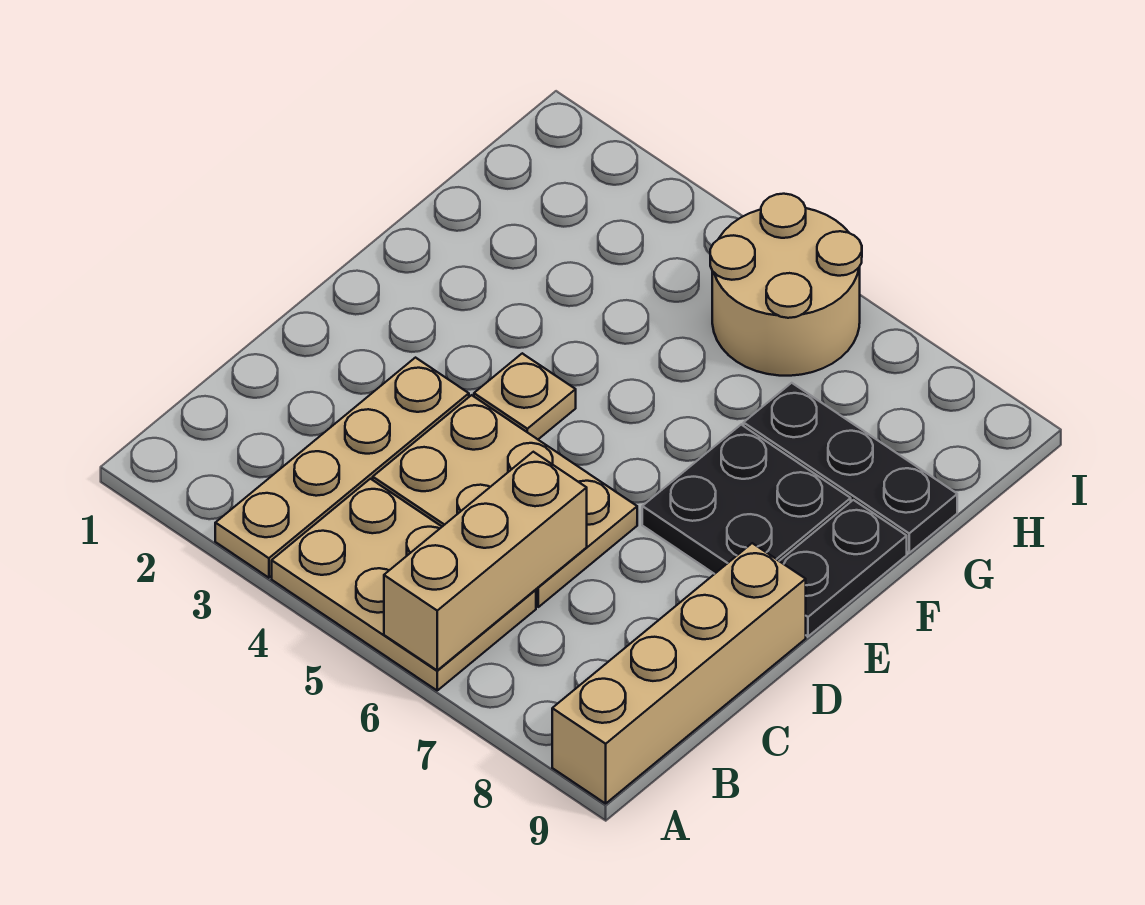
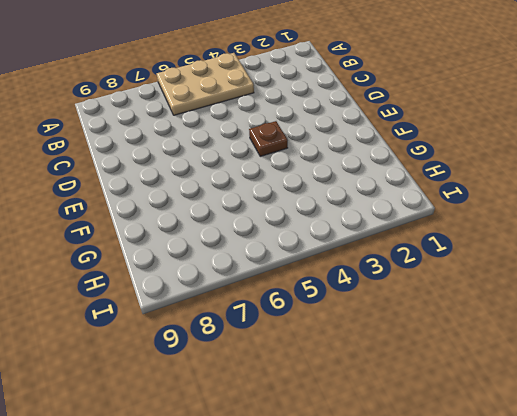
brown plate E4 level 1 -> tan plate E4 level 1
none -> tan plate A3:D3 level 1
none -> tan brick A9:D9 level 1

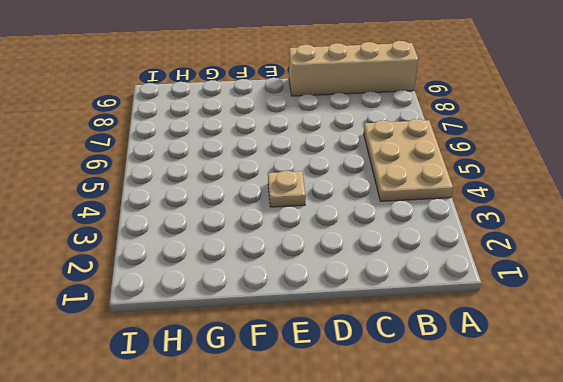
none -> tan plate A3:D3 level 1
none -> tan plate C4:D6 level 1

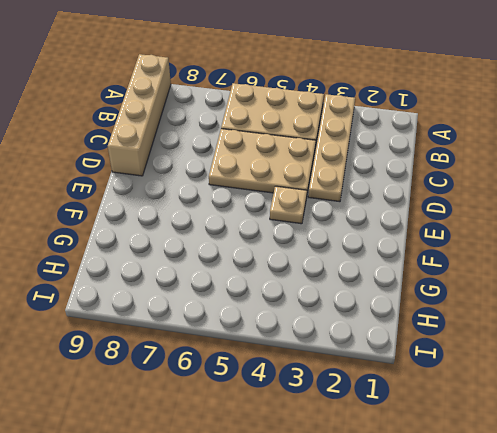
none -> black plate E7:F8 level 1
none -> black plate E9:F9 level 1

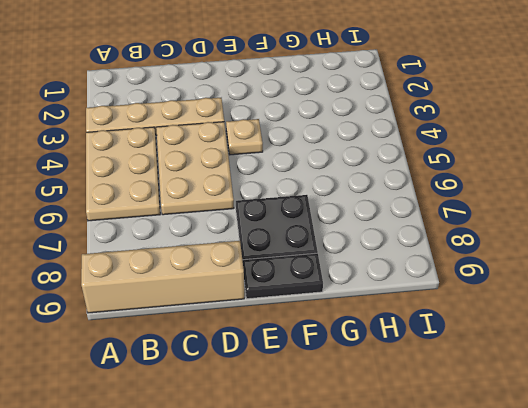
none -> black plate G7:G9 level 1
none -> tan round brick H5:I6 level 1

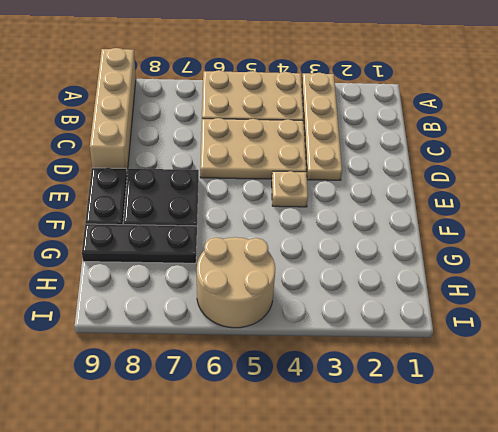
none -> tan brick A6:C6 level 2

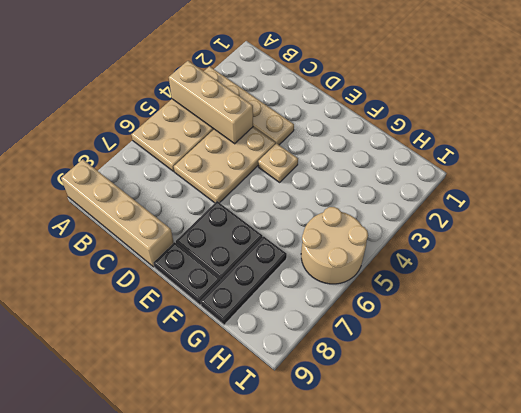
tan brick A4:C4 level 2 -> tan brick A6:C6 level 2

